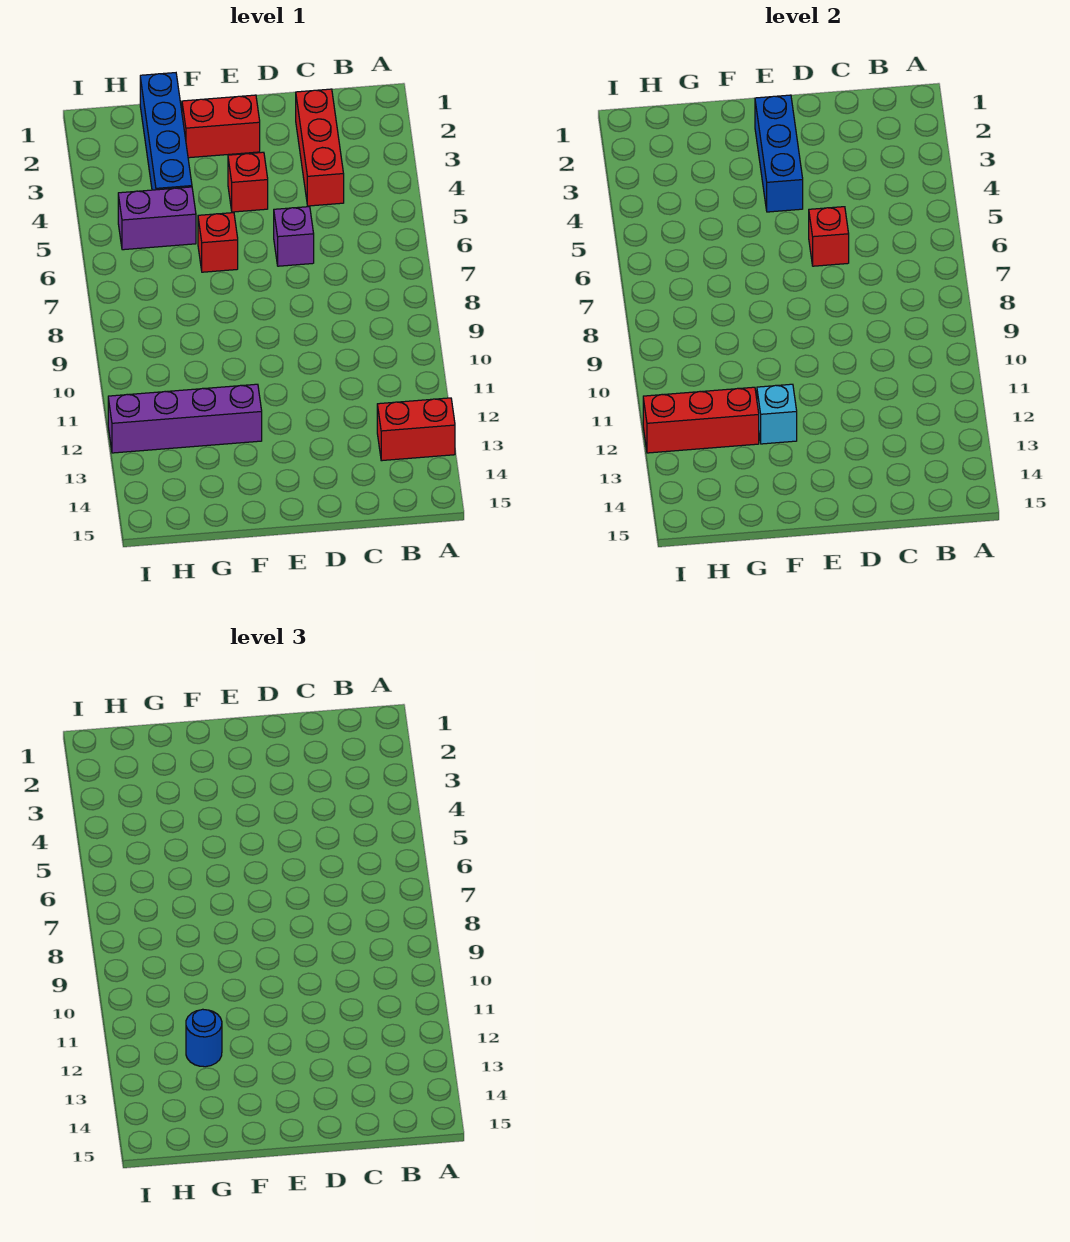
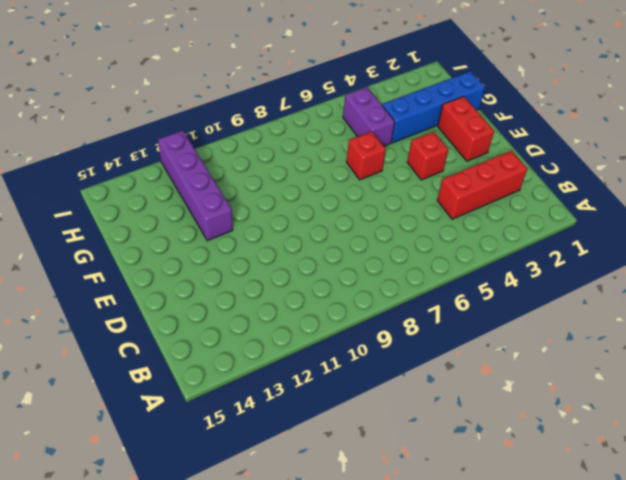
none -> red brick A13:B13 level 1
none -> purple brick D6 level 1
none -> red brick D6 level 2

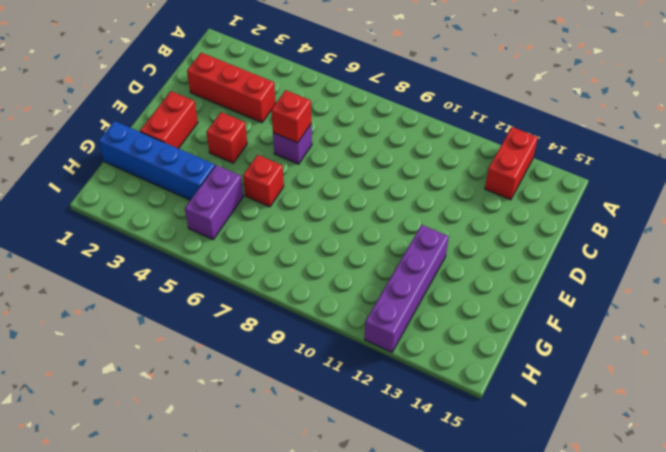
none -> blue brick E2:E4 level 2
none -> cyan brick F12 level 2
none -> red brick G12:I12 level 2

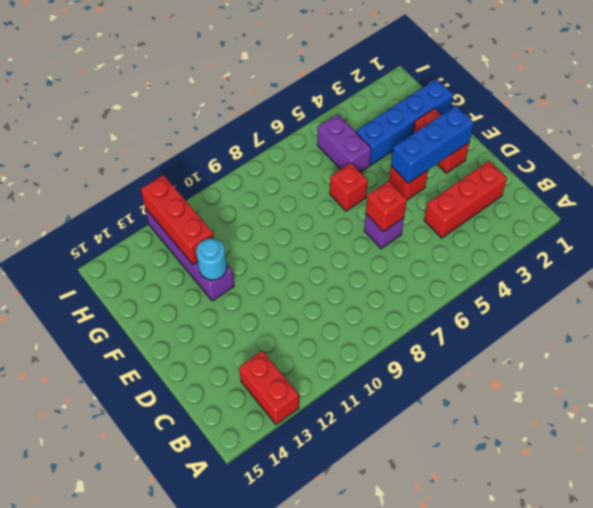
cyan round brick F12 level 2 -> cyan brick F12 level 2
none -> blue round brick G12 level 3

